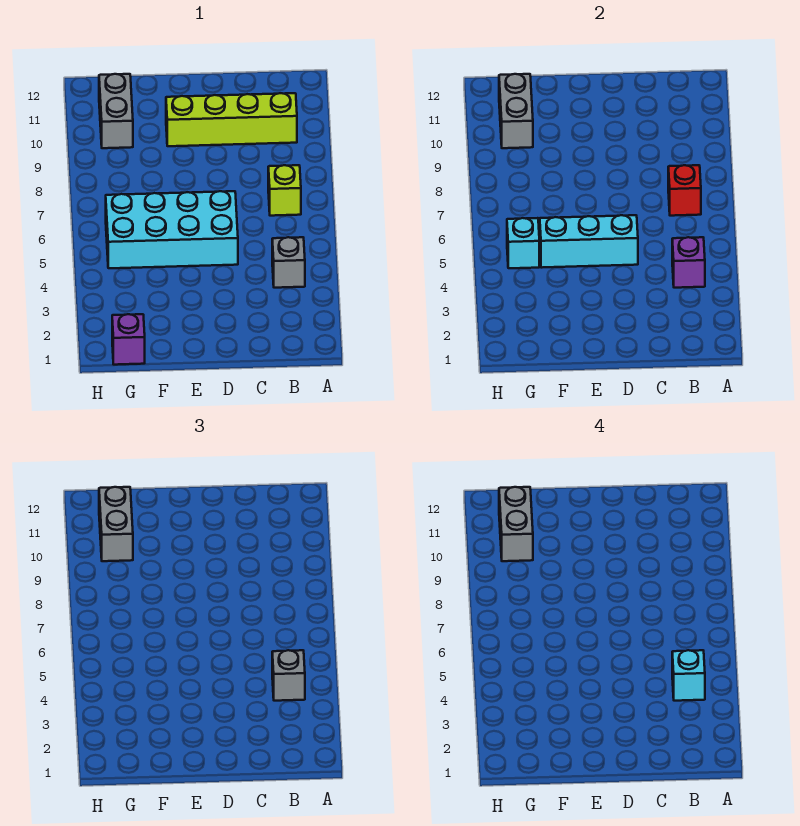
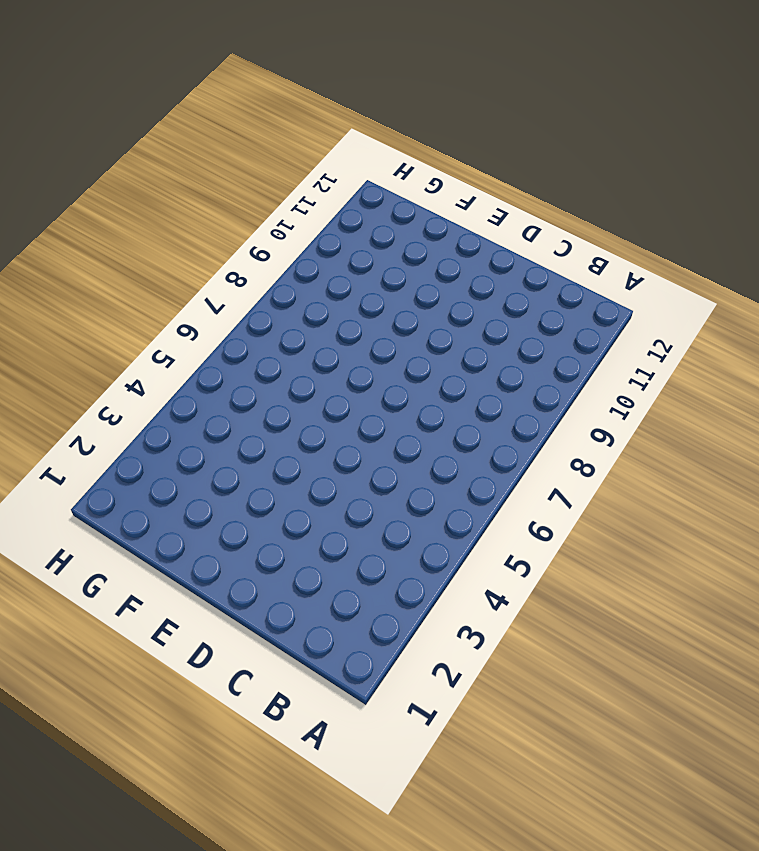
none -> grey brick B4 level 1
none -> lime brick B7 level 1
none -> lime brick B10:E10 level 1

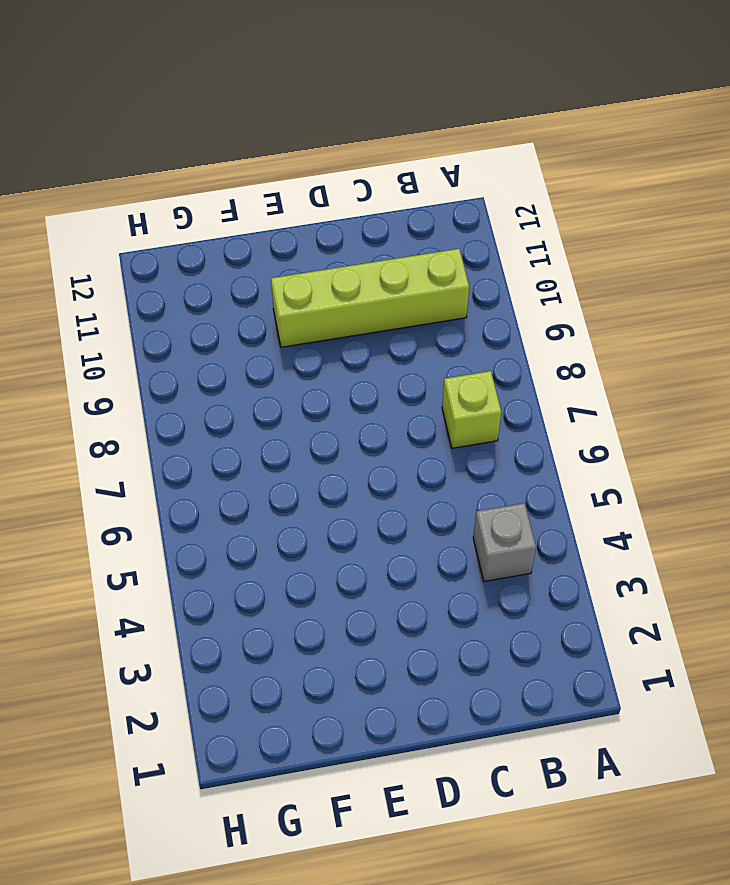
none -> cyan brick D5:G6 level 1
none -> purple brick G1 level 1
none -> grey brick G10:G11 level 1

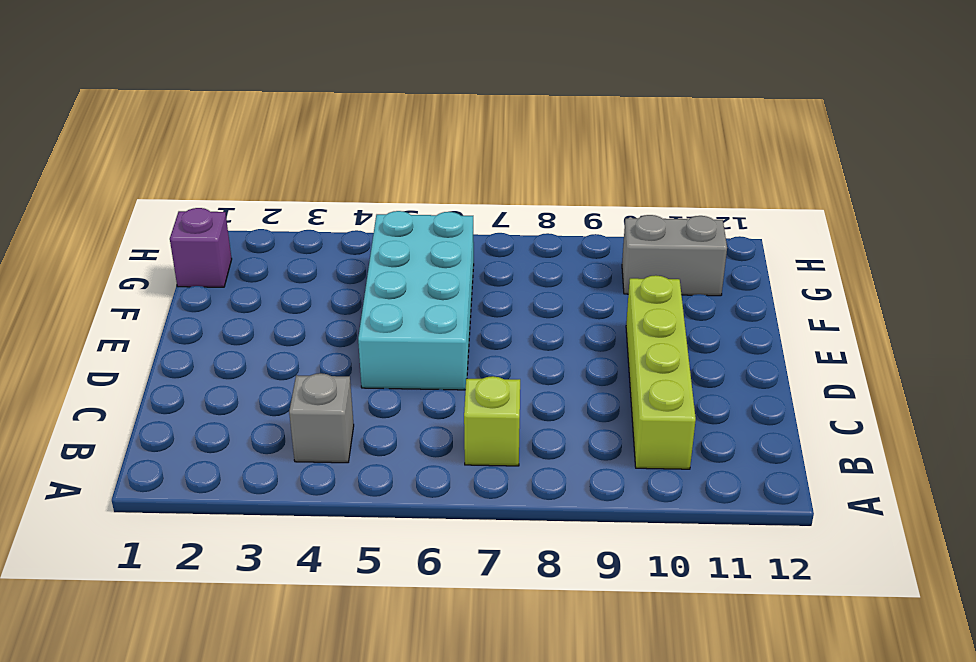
none -> purple brick B4 level 2
none -> red brick B7 level 2
none -> cyan brick D5:F5 level 2

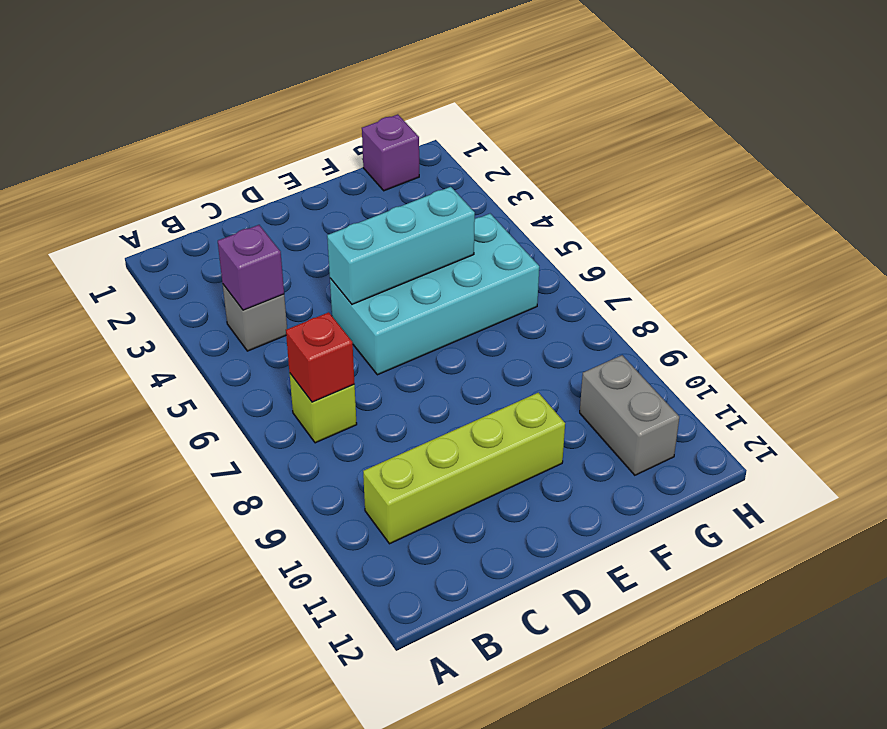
none -> cyan brick G5 level 2
none -> grey brick G10:G11 level 2
none -> grey brick B4 level 3

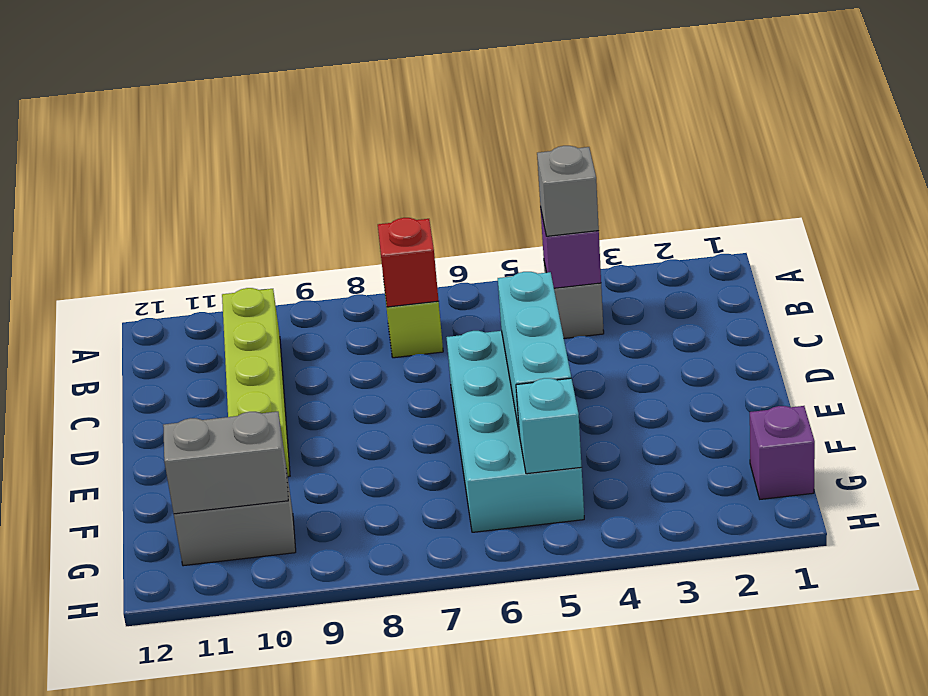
none -> grey brick G10:G11 level 3
none -> cyan brick B4 level 4
none -> grey brick G10:G11 level 4

